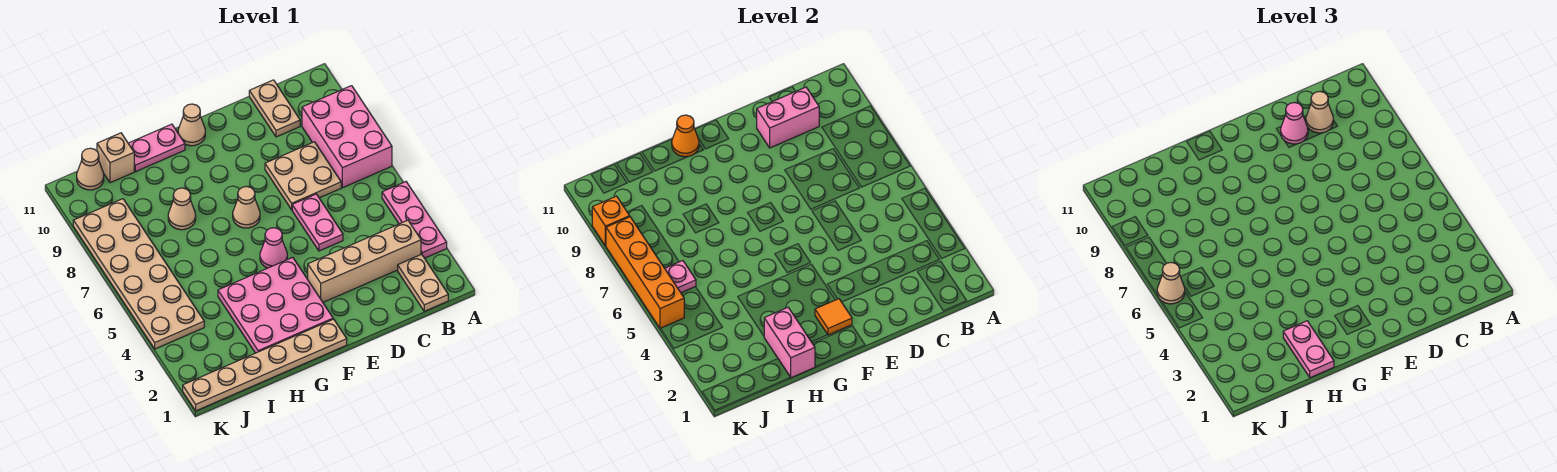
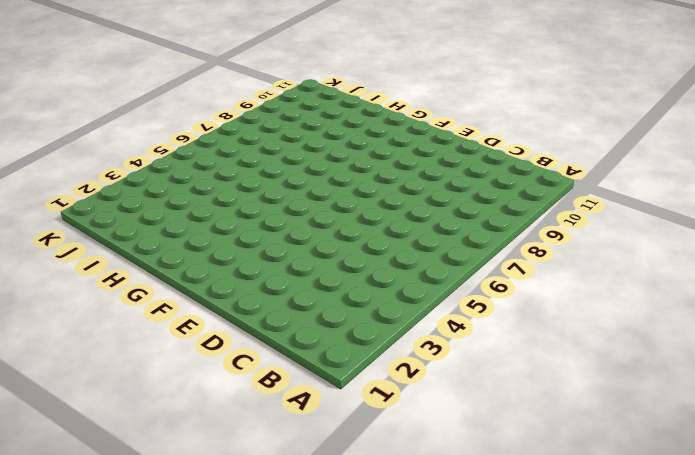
none -> pink plate A3:A5 level 1
none -> pink brick A7:B9 level 1
none -> tan plate B1:B2 level 1

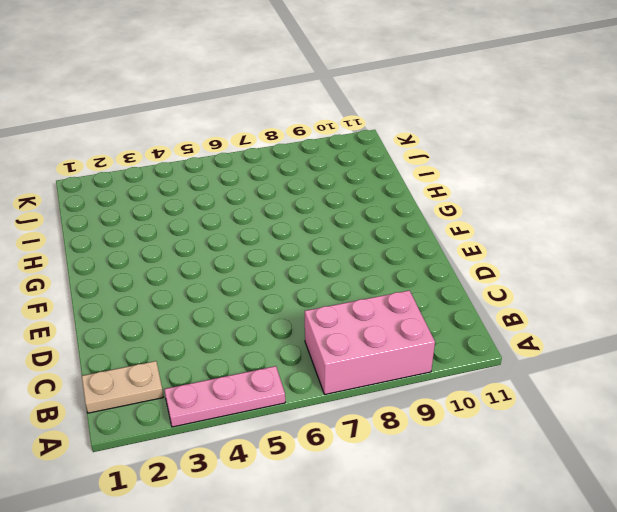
none -> tan brick B3:E3 level 1
none -> tan plate C7:D8 level 1
none -> tan plate C10:C11 level 1

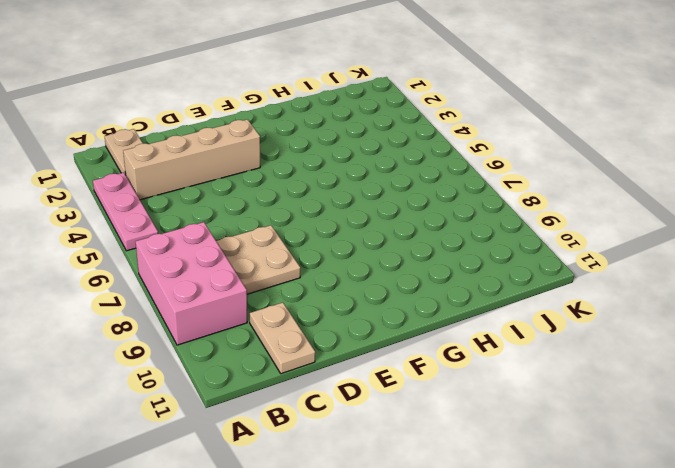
none -> pink plate D5:D6 level 1
none -> tan plate F1:K1 level 1
none -> pink plate F2:H4 level 1

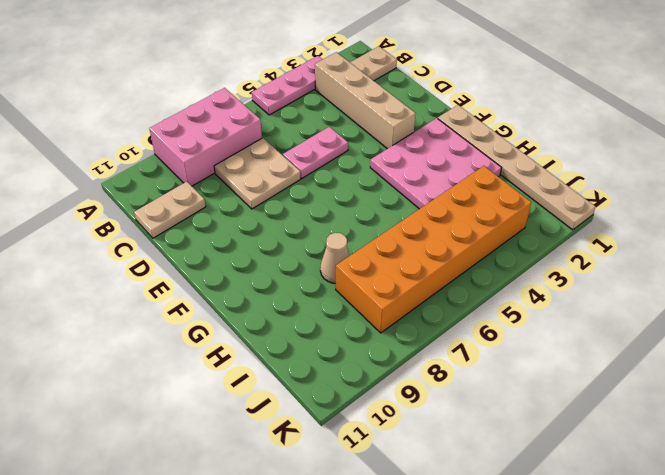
orange brick I3:J8 level 1 -> tan plate J4:K9 level 1
none -> pink cone F5 level 1
none -> tan cone F7 level 1
none -> tan cone F11 level 1

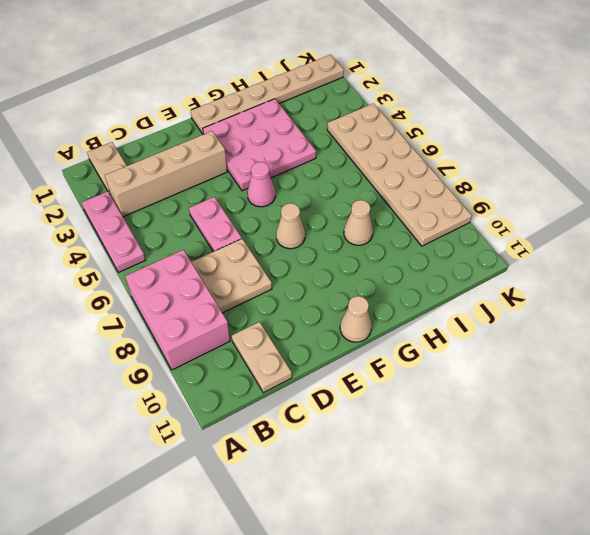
none -> pink plate G11:H11 level 1
none -> tan brick I11 level 1
none -> tan cone J11 level 1

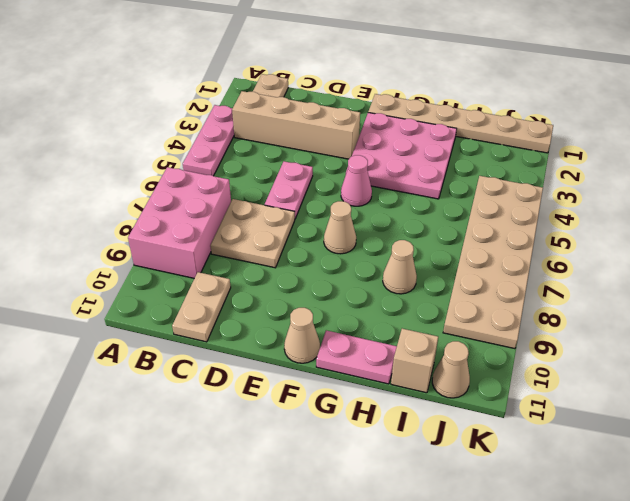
none -> pink brick C10:D10 level 2
none -> orange tile F2 level 2
none -> orange cone G11 level 2

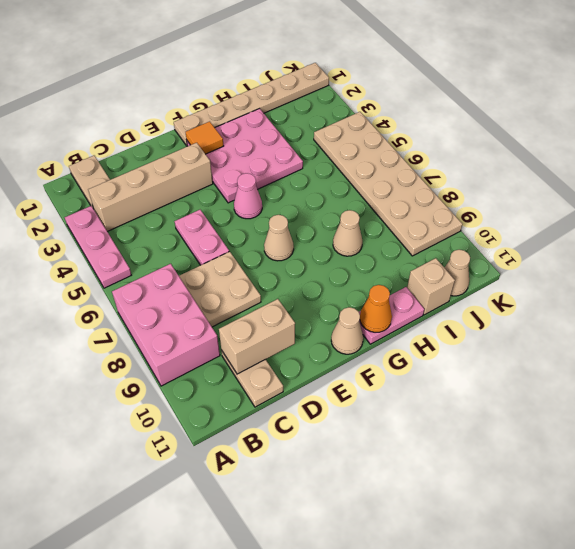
tan brick C10:D10 level 2 -> pink brick C10:D10 level 2
none -> pink brick H1:H2 level 2
none -> pink plate J6 level 2
none -> orange brick K5:K8 level 2

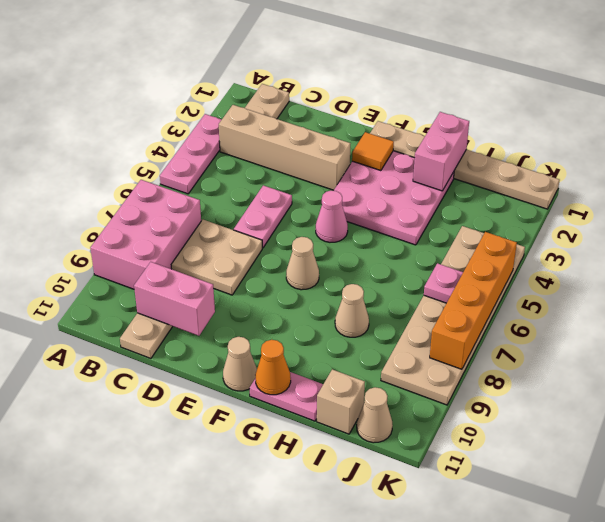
none -> orange brick K9 level 2
none -> tan cone C10 level 3
none -> pink cone D10 level 3

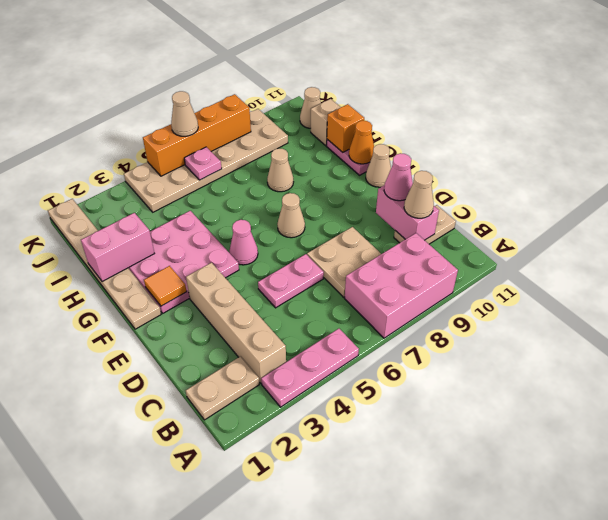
orange brick H11 level 2 -> orange brick K9 level 2
none -> pink plate H1:H2 level 3

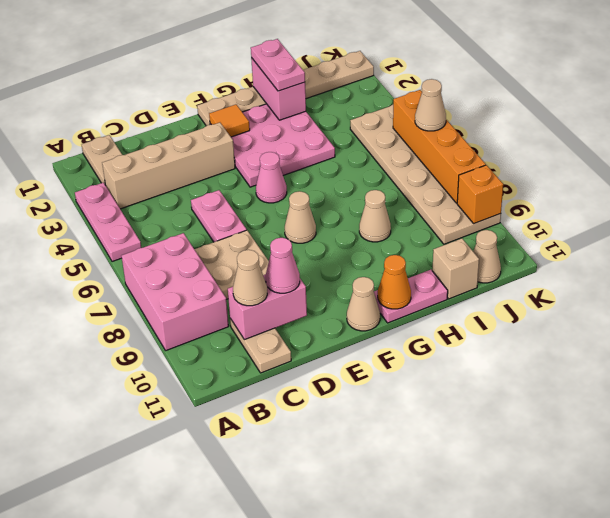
none -> pink plate J6 level 2

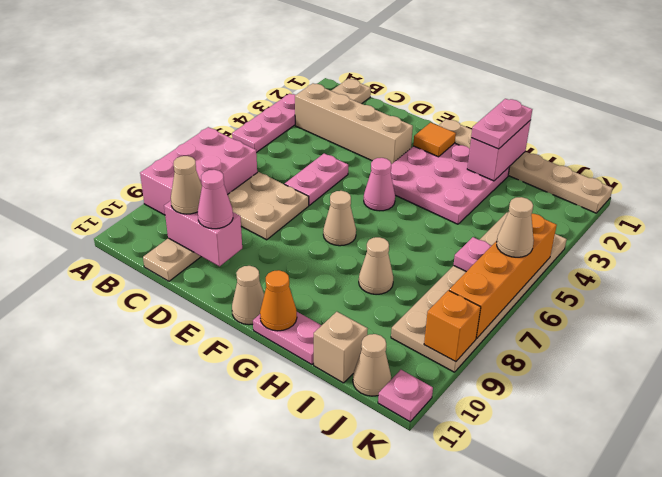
pink plate K11 level 1 -> none

